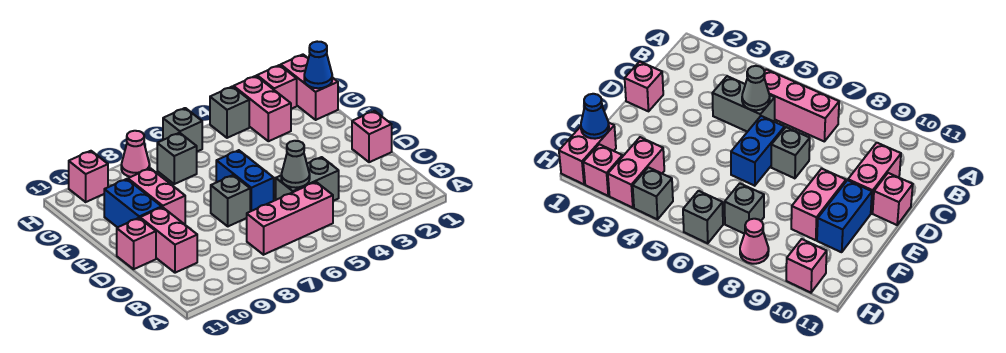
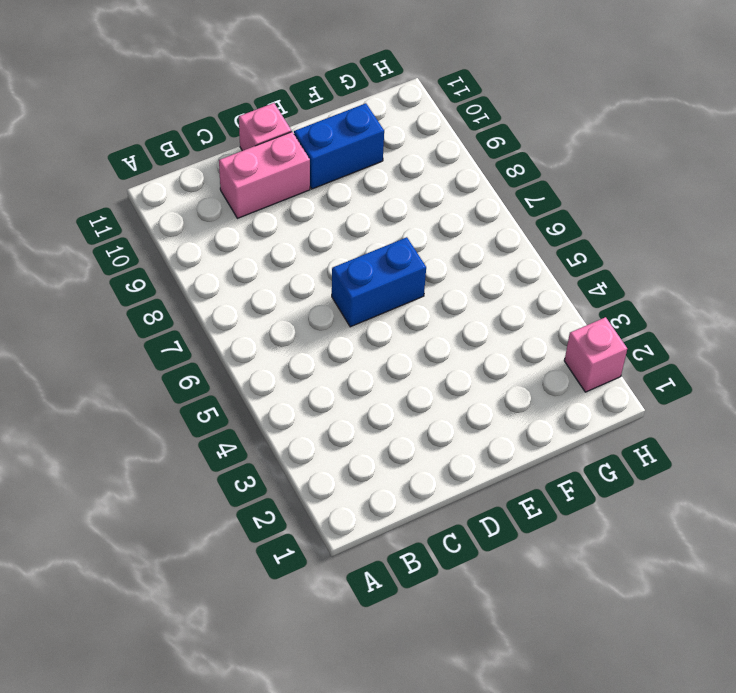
none -> pink brick B5:B7 level 1
none -> grey brick C4:C5 level 1
none -> pink brick D1 level 1

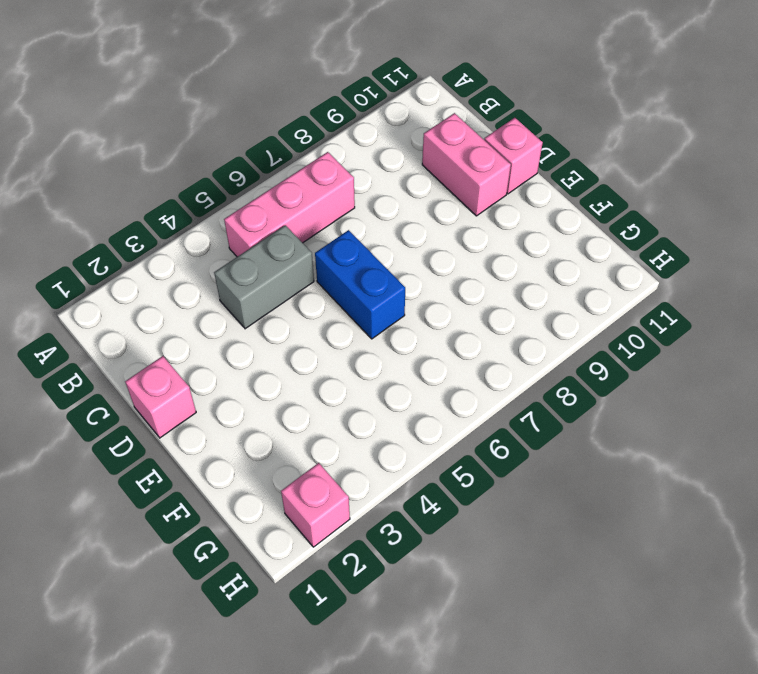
none -> grey brick D7 level 1
none -> pink brick E9:F9 level 1
none -> blue brick E10:F10 level 1

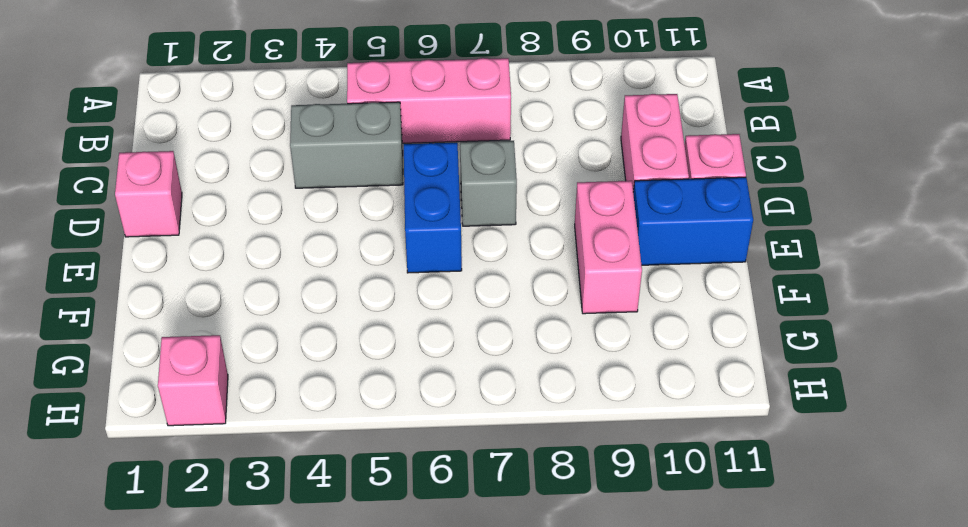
blue brick E10:E11 level 1 -> blue brick E10:F10 level 1
none -> pink brick G1:H1 level 1
none -> pink brick G3:H3 level 1
none -> grey brick G7 level 1

